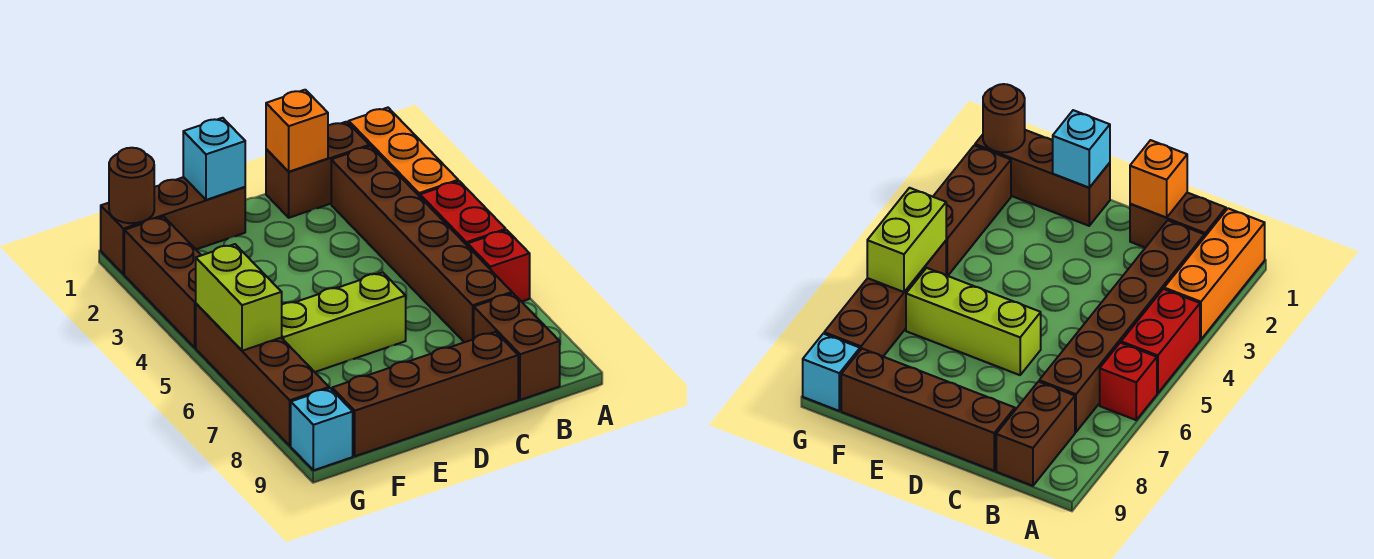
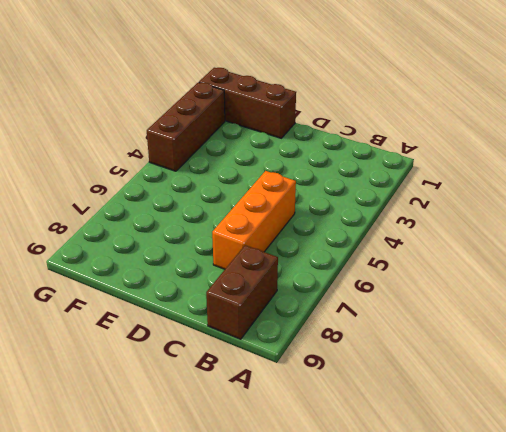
orange brick C5:C7 level 1 -> orange brick A1:A3 level 1
none -> red brick A4:A5 level 1
none -> red brick A6 level 1
none -> brown brick B1:C1 level 1

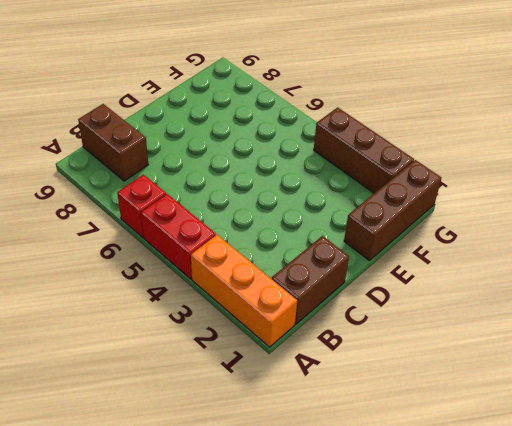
none -> brown brick B2:B7 level 1
none -> brown brick C9:F9 level 1
none -> lime brick D6:F6 level 1

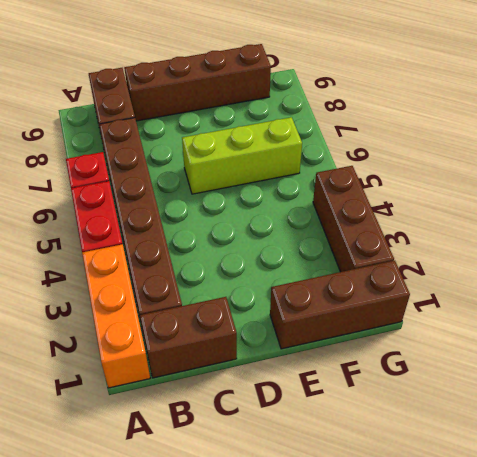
none -> brown brick G5:G8 level 1
none -> cyan brick G9 level 1
none -> orange brick C1 level 2

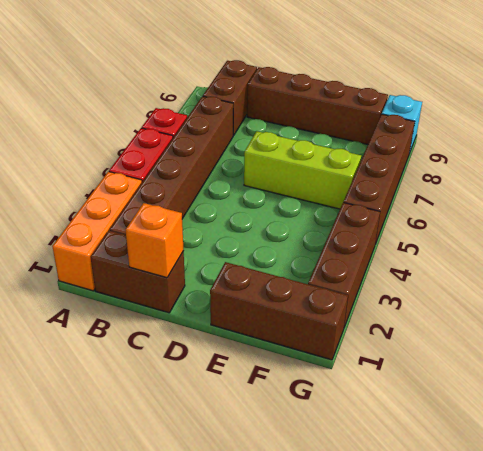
none -> cyan brick E1 level 2
none -> brown round brick G1 level 2
none -> lime brick G5:G6 level 2

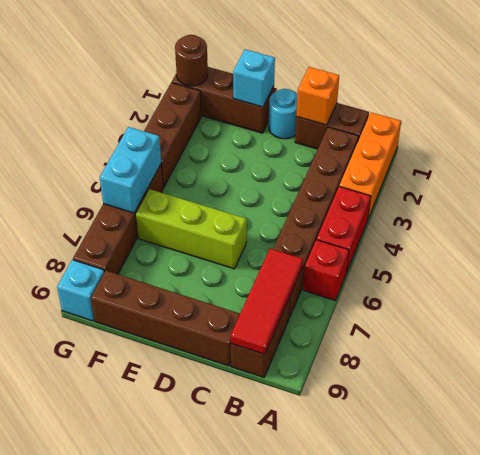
red tile B7:B9 level 2 -> none
cyan round brick D1 level 1 -> none
cyan brick G5:G6 level 2 -> lime brick G5:G6 level 2

